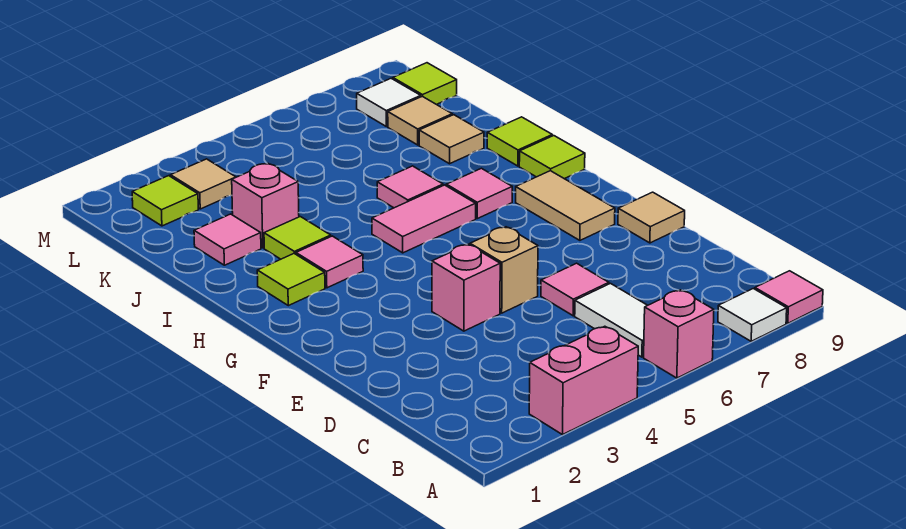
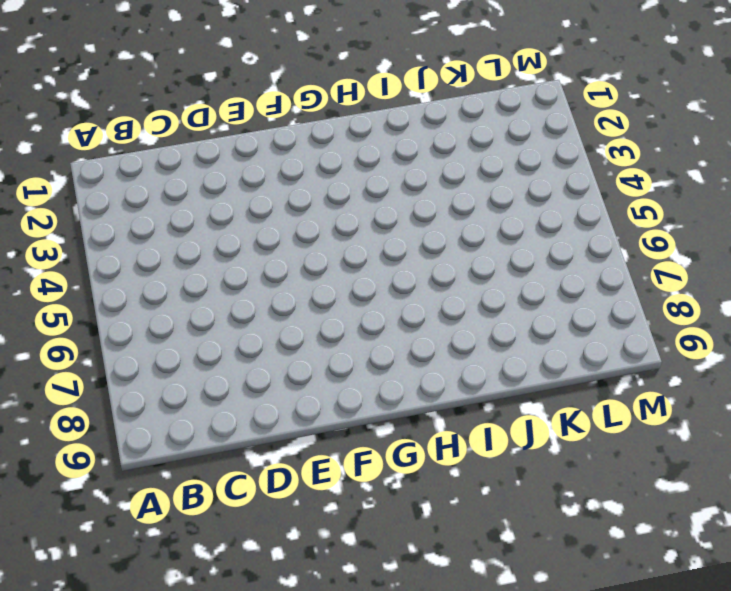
none -> pink brick A3:A4 level 1
none -> pink brick A6 level 1
none -> white tile A8 level 1

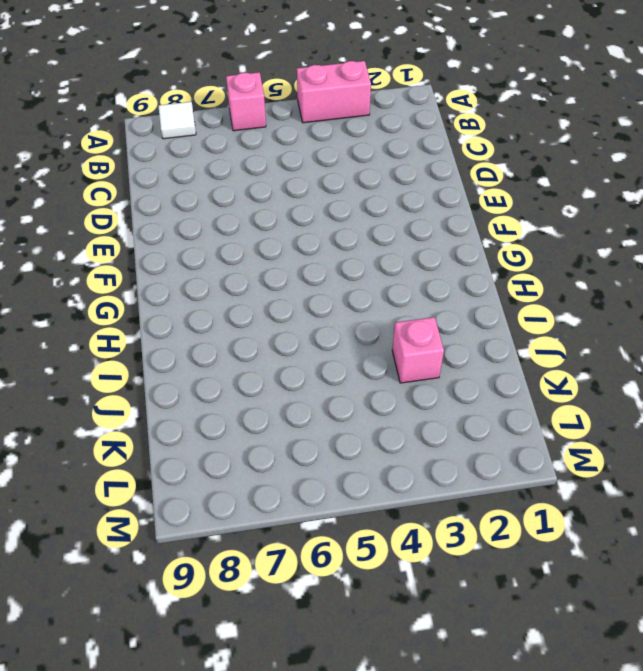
none -> pink tile A9 level 1
none -> white tile B6:C6 level 1
none -> pink tile D6 level 1

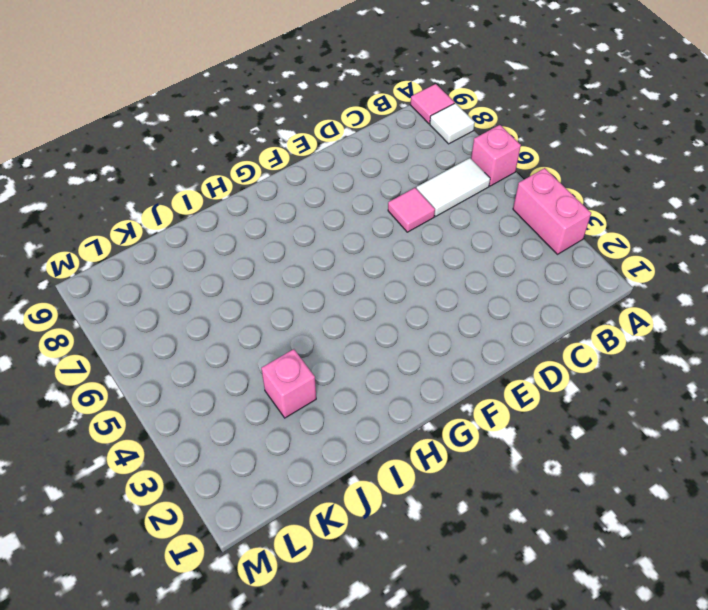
none -> pink brick E4 level 1
none -> tan brick E5 level 1
none -> tan tile E9 level 1

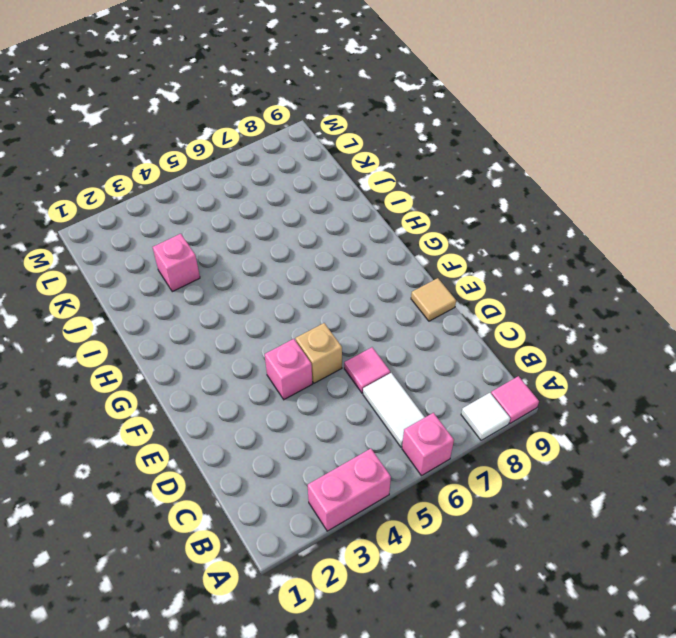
none -> tan tile F8:G8 level 1
none -> lime tile H2 level 1
none -> pink tile H3 level 1

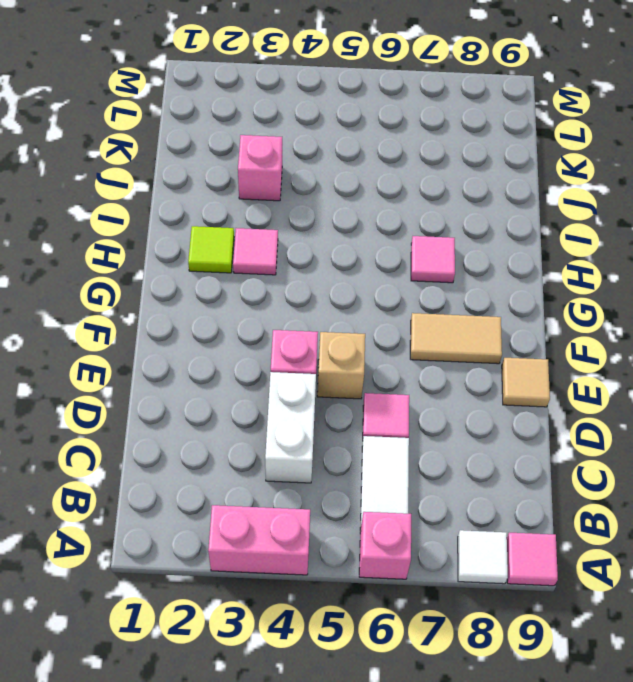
white brick C4:D4 level 1 -> none
tan tile F7:F8 level 1 -> tan tile F8:G8 level 1
none -> pink tile H5:H6 level 1
none -> lime tile H9 level 1
none -> lime tile I3 level 1

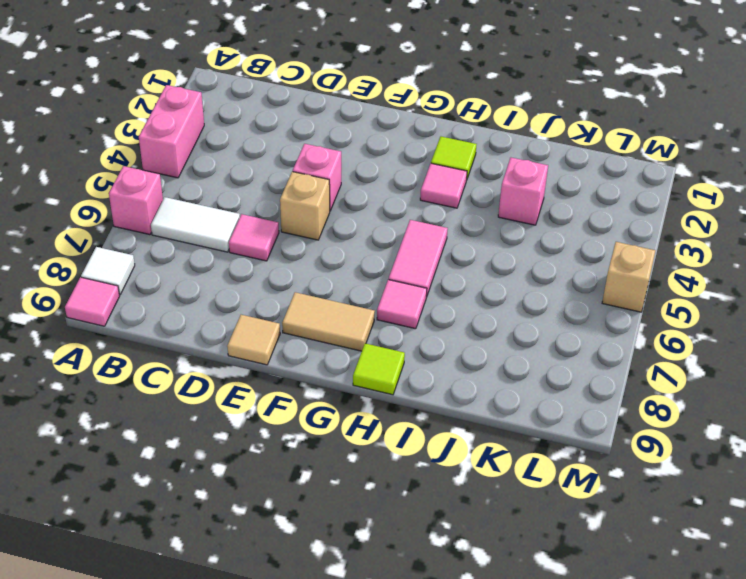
tan brick M5 level 1 -> none
none -> lime tile I3 level 1
none -> pink tile I6 level 1
none -> lime tile I9 level 1

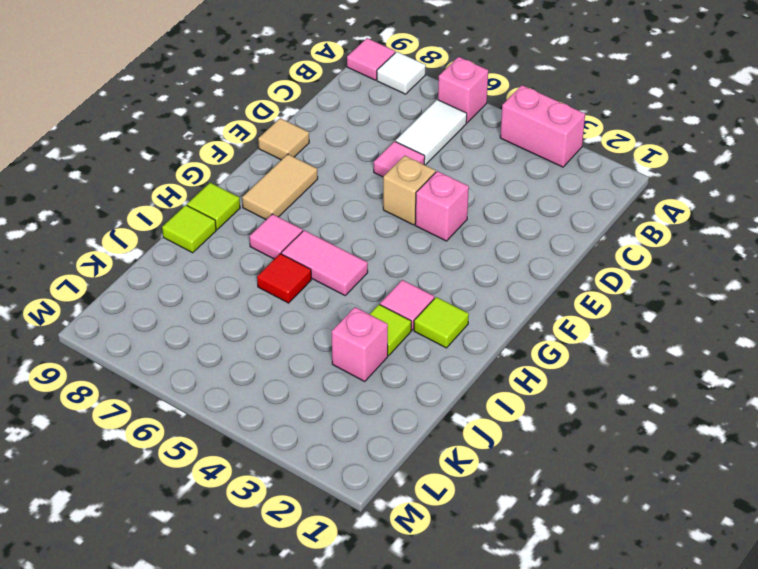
red tile I6 level 1 -> pink tile I6 level 1
none -> pink tile J2 level 1
none -> tan tile J8 level 1
none -> tan tile K8 level 1

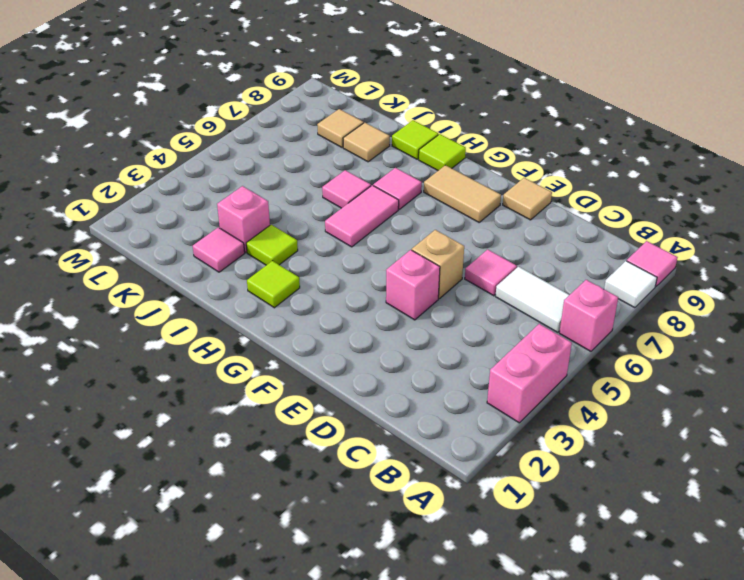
none -> pink tile H3 level 1
none -> lime tile L2 level 1
none -> tan tile L3 level 1

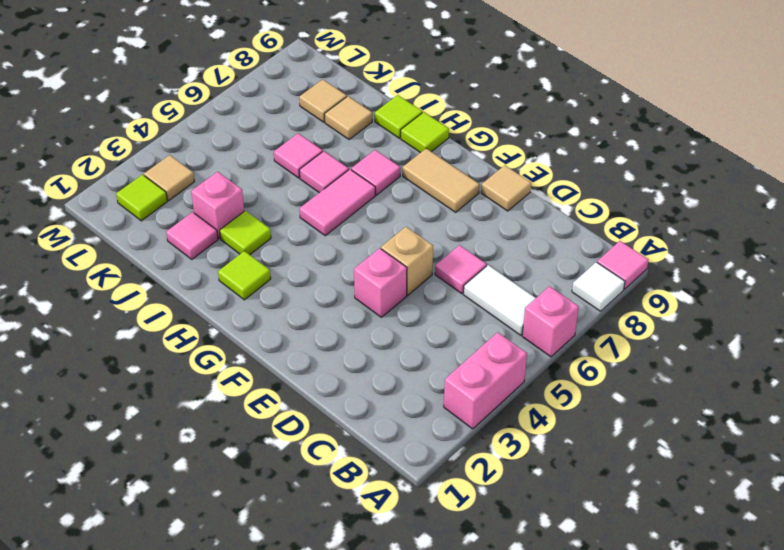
pink tile J6 level 1 -> pink tile H3 level 1
none -> white tile L8 level 1
none -> lime tile L9 level 1

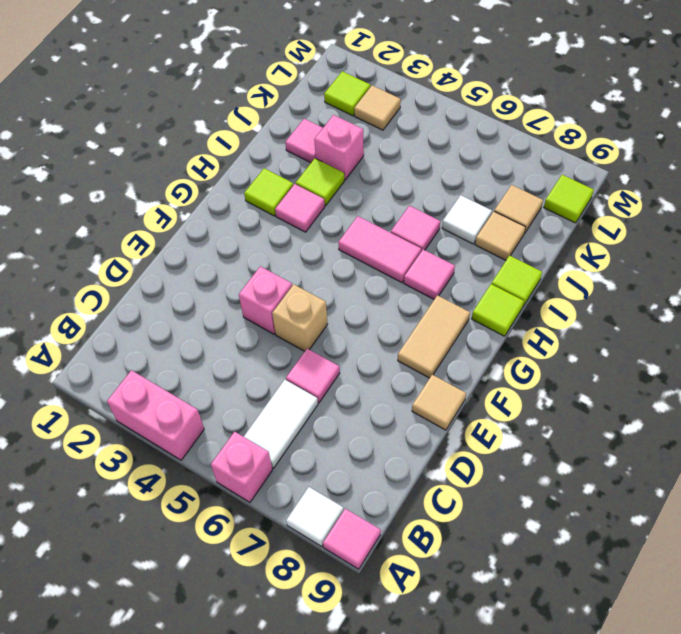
white tile J7 level 1 -> white tile L8 level 1

